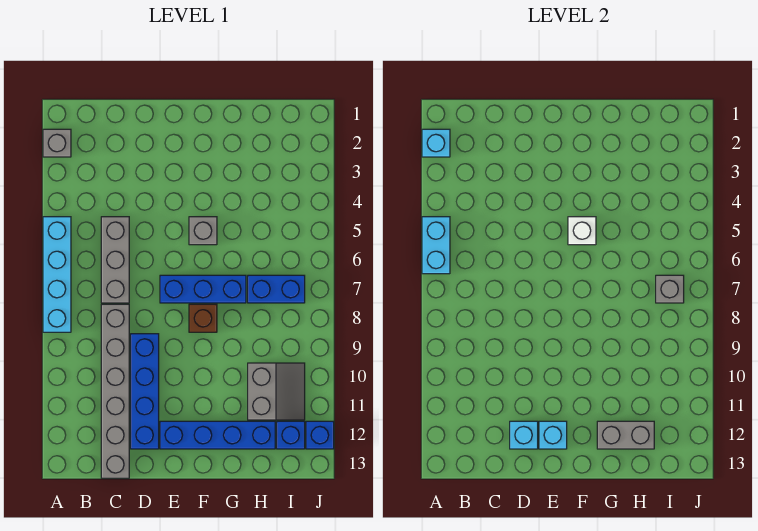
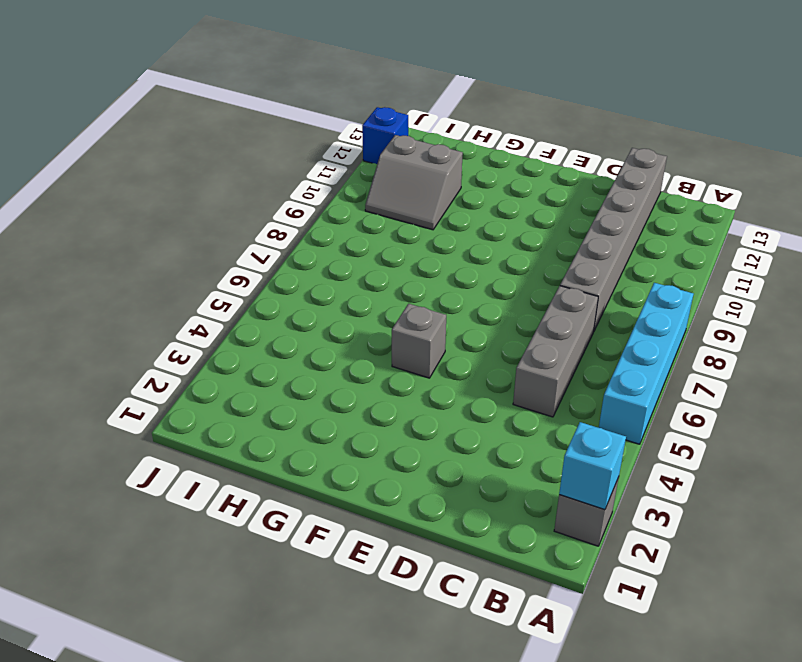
grey slope H10:I11 level 1 top 11 -> grey slope H10:I11 level 1 top H
none -> blue brick D9:D12 level 1
none -> blue brick E7:G7 level 1
none -> blue brick E12:H12 level 1

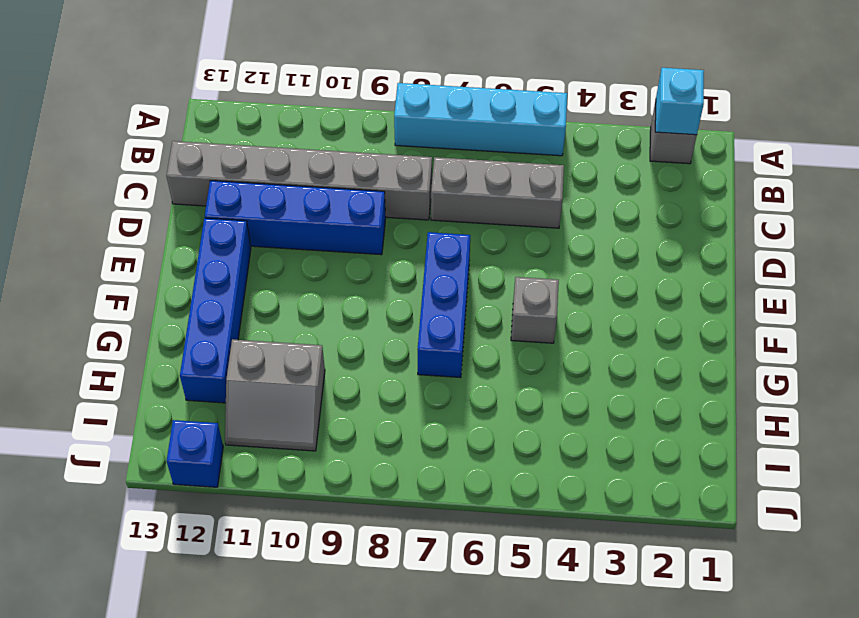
none -> brown brick F8 level 1
none -> blue brick H7:I7 level 1
none -> blue brick I12 level 1

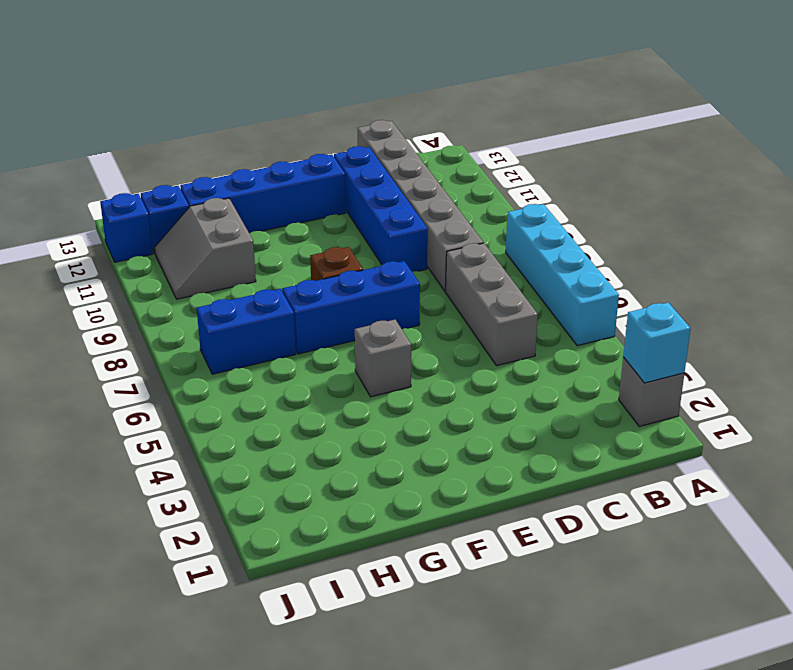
none -> cyan brick A5:A6 level 2
none -> cyan brick D12 level 2
none -> cyan brick E12 level 2

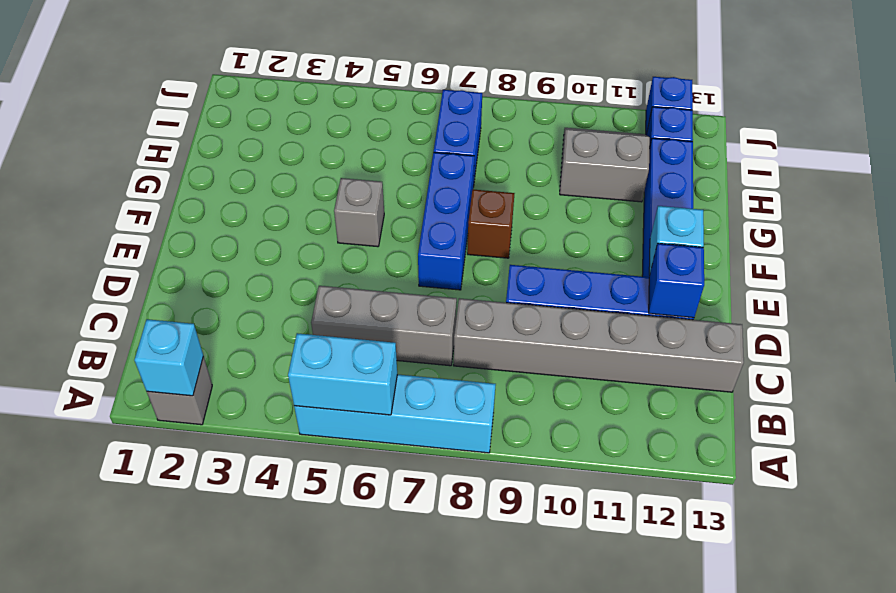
blue brick D12 level 2 -> cyan brick D12 level 2
none -> white brick F5 level 2
none -> grey brick G12:H12 level 2
none -> grey brick I7 level 2

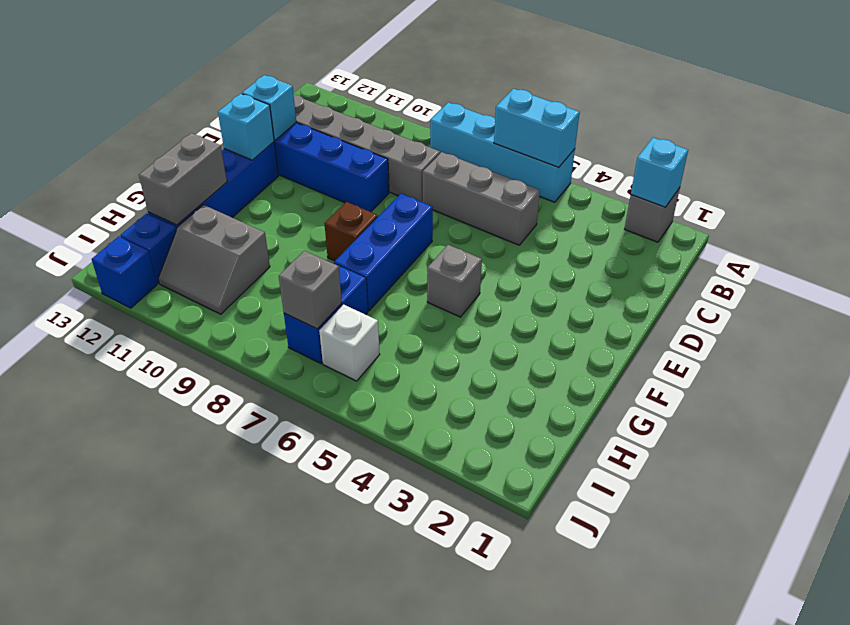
white brick I6 level 1 -> white brick F5 level 2

